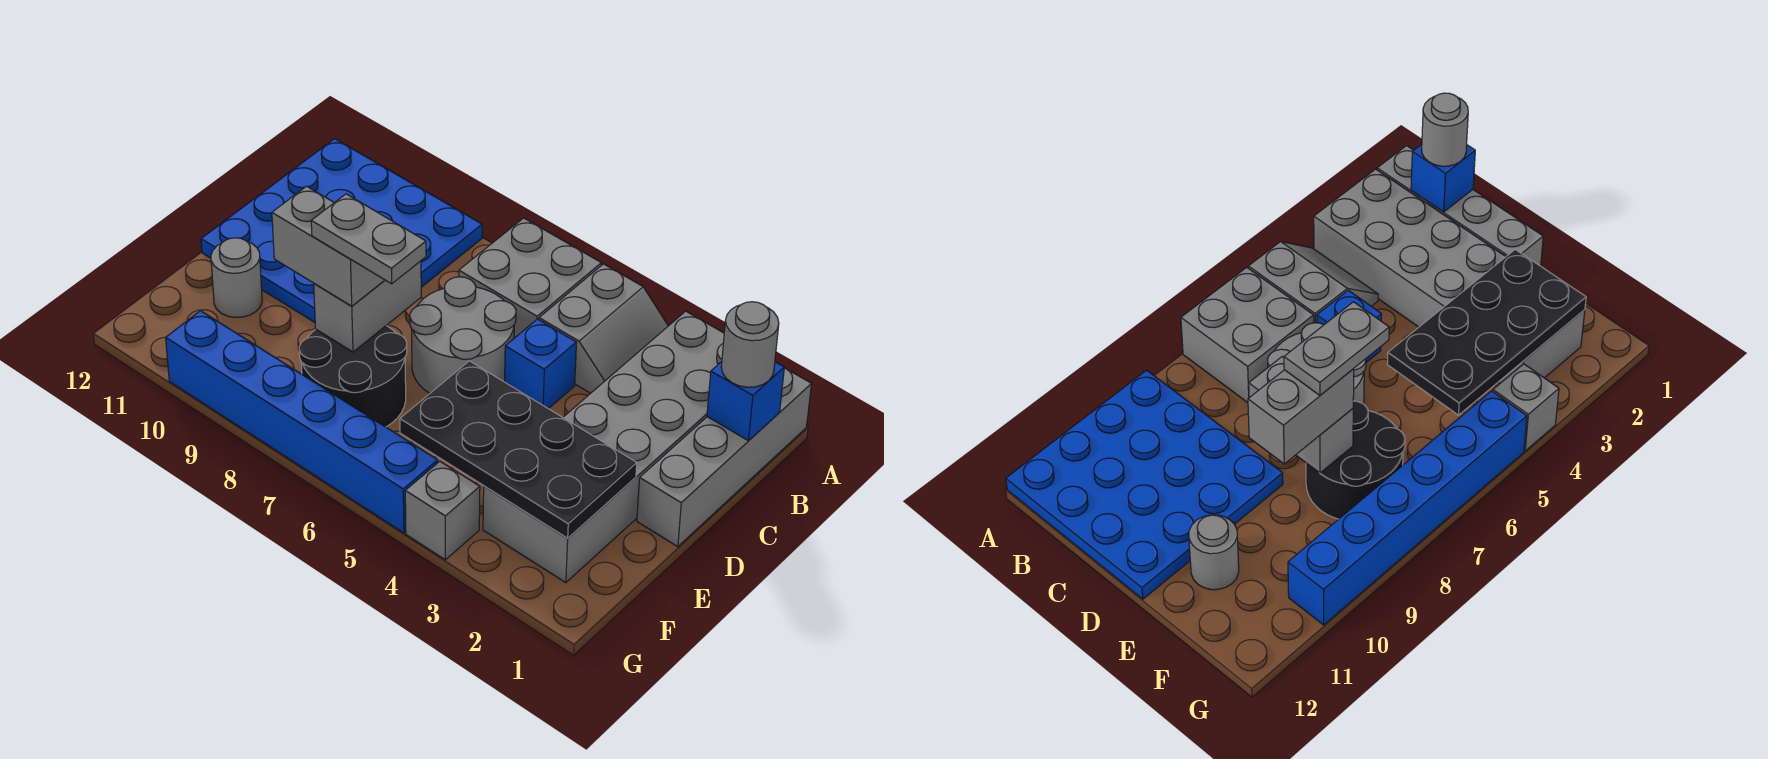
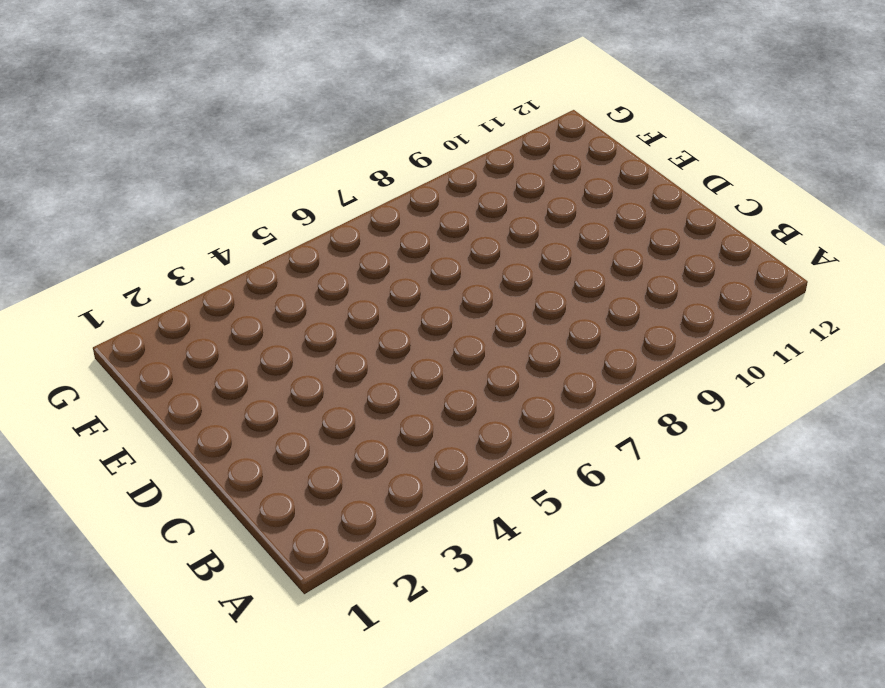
none -> grey brick A1:D1 level 1
none -> grey brick A2:F3 level 1
none -> grey slope A4:B5 level 1 top 5

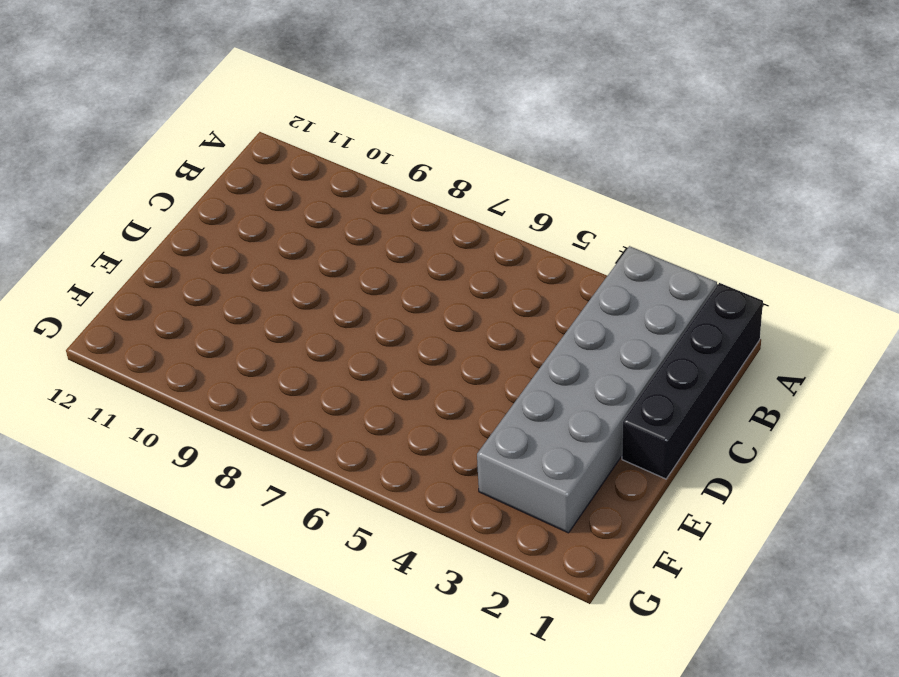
black brick A1:D1 level 1 -> grey brick A1:D1 level 1
none -> grey slope A4:B5 level 1 top 5
none -> grey brick A6:B7 level 1
none -> blue plate A9:D12 level 1

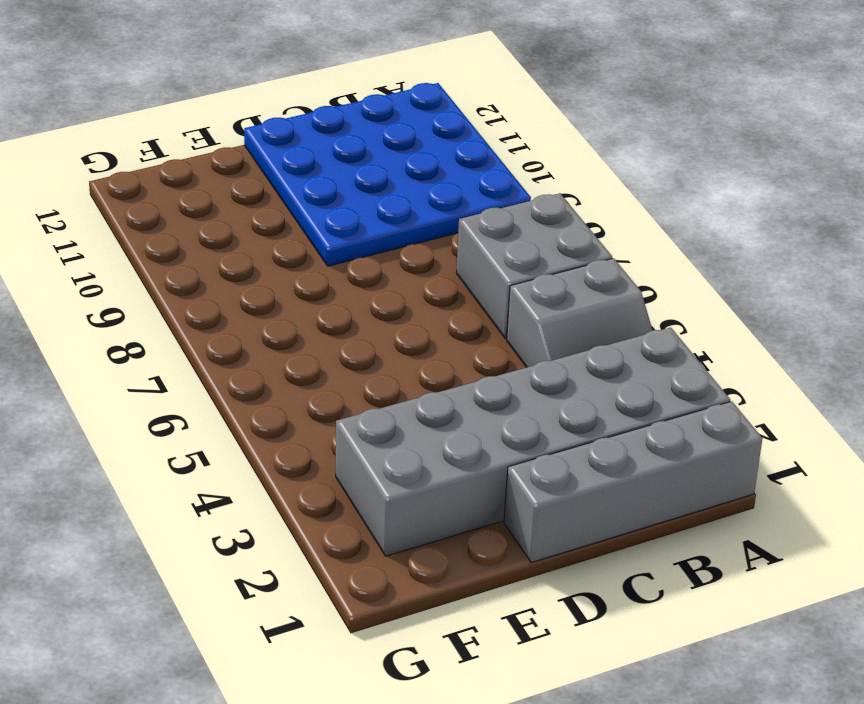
none -> blue brick C5 level 1
none -> grey round brick C6:D7 level 1
none -> black round brick E7:F8 level 1

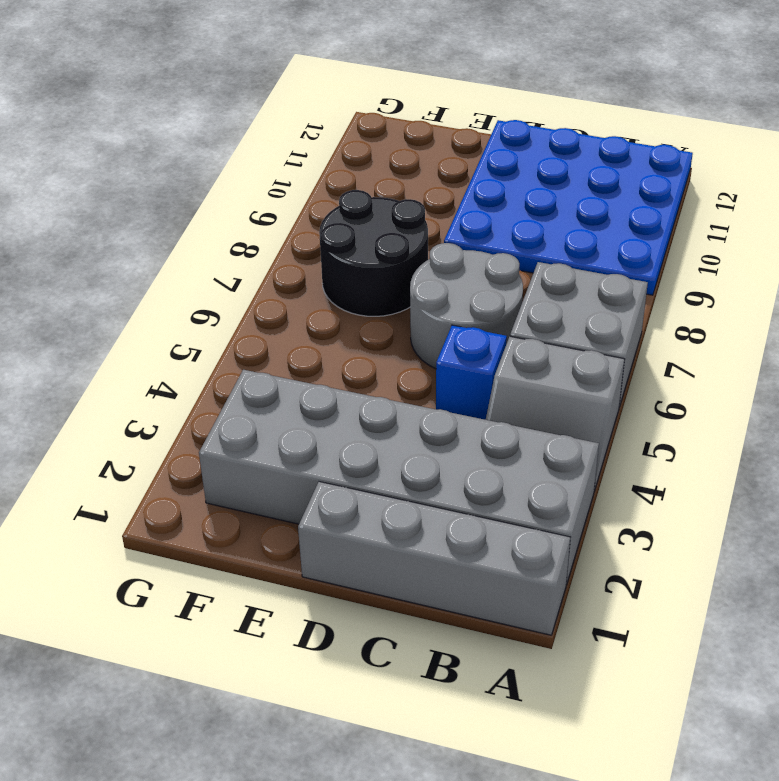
none -> grey round brick E11 level 1
none -> grey brick G4 level 1
none -> blue brick G5:G10 level 1

